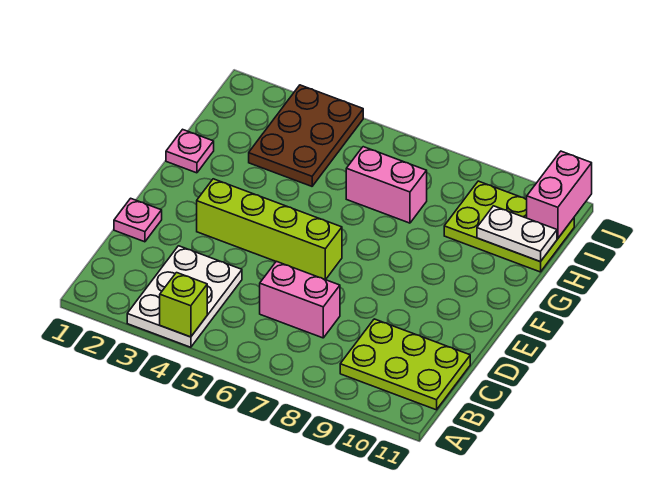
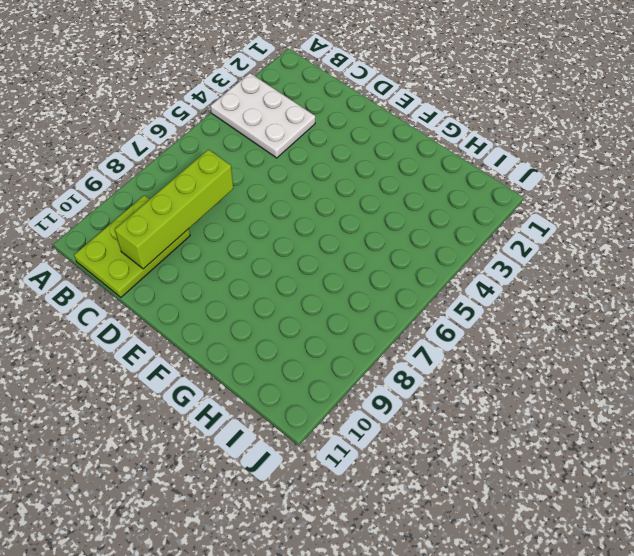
lime brick C7:C10 level 2 -> lime brick E3:E6 level 1
none -> pink brick C6:C7 level 1
none -> pink plate D1 level 1
none -> pink plate G1 level 1

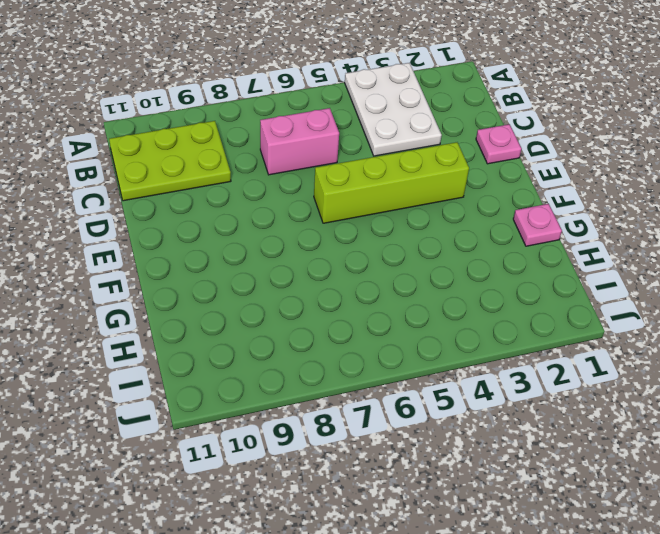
none -> brown plate H3:J4 level 1
none -> pink brick H6:H7 level 1
none -> lime plate H9:I11 level 1

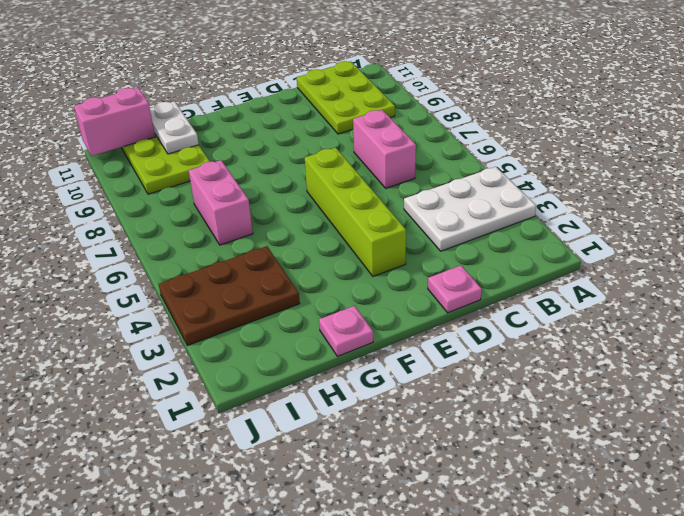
none -> lime brick A4 level 2

